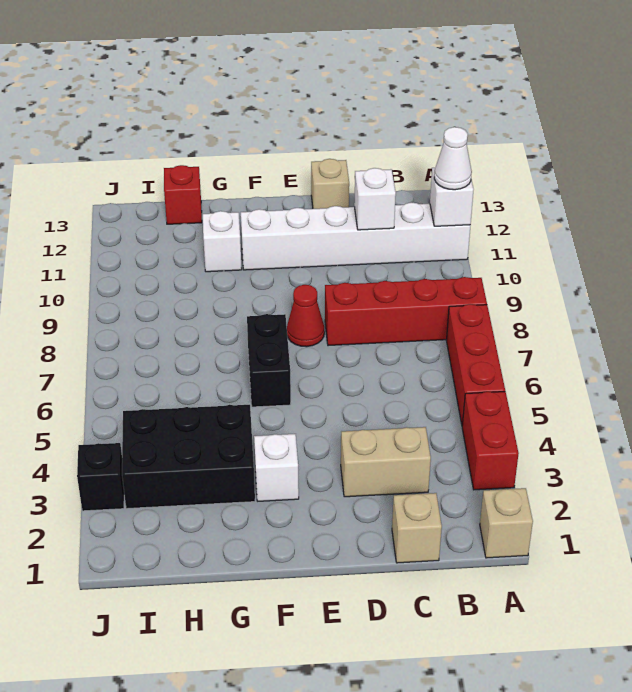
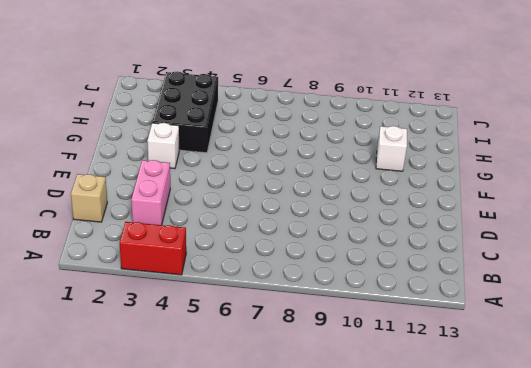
pink brick C3:D3 level 1 -> tan brick C3:D3 level 1
none -> tan brick A1 level 1
none -> red brick A5:A7 level 1
none -> red brick A8:D8 level 1

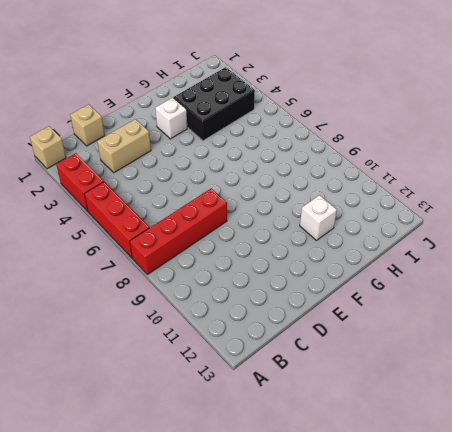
none -> white brick A11:F11 level 1
none -> tan brick D13 level 1
none -> red cone E8 level 1

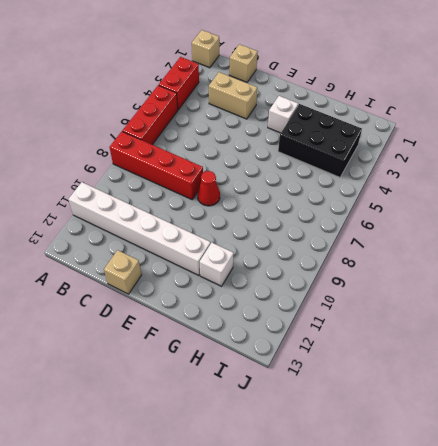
none -> black brick F6:F7 level 1
none -> red brick H13 level 1
none -> black brick J3 level 1

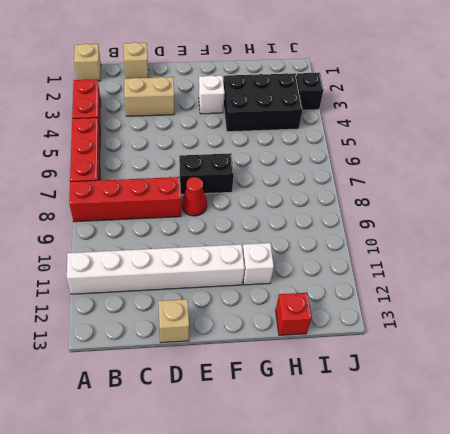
black brick E7:F7 level 1 -> black brick F6:F7 level 1
none -> white brick A11 level 2
none -> white brick C11 level 2
none -> white cone A11 level 3

